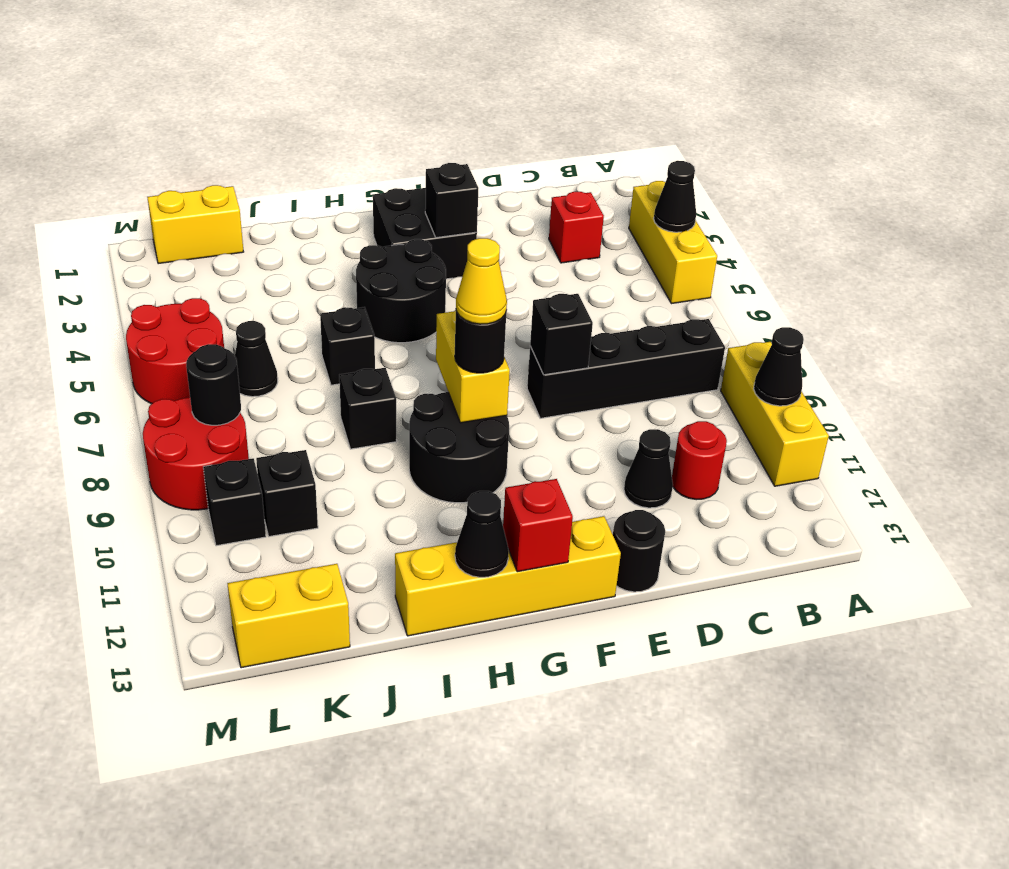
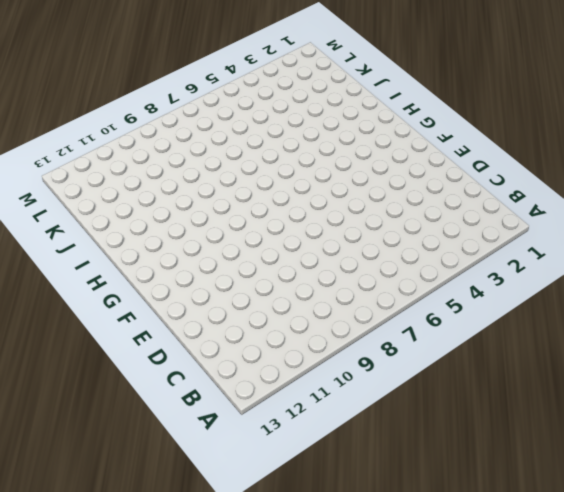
none -> yellow brick A3:A5 level 1
none -> yellow brick A9:A11 level 1
none -> black brick B8:E8 level 1
none -> red brick C3 level 1

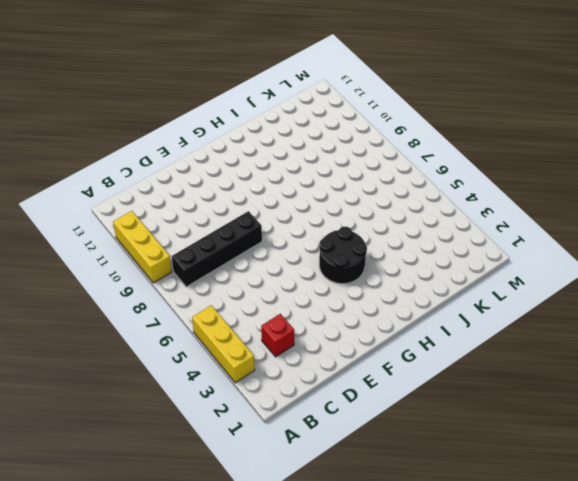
none -> red round brick C11 level 1
none -> black cone D11 level 1
none -> black round brick E13 level 1
none -> black brick F2:G3 level 1

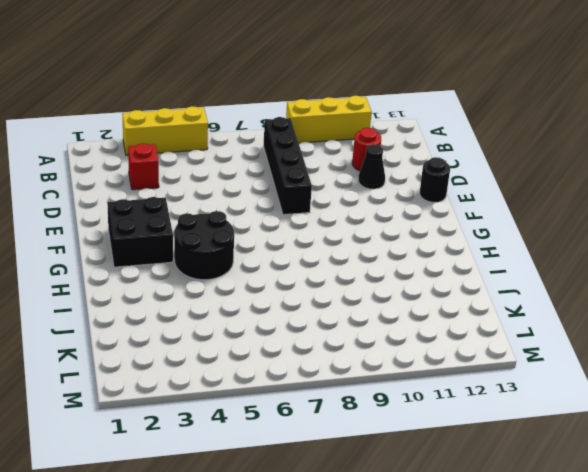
none -> yellow brick F13:I13 level 1
none -> black round brick G9:H10 level 1
none -> black brick I6 level 1
none -> black brick I8 level 1

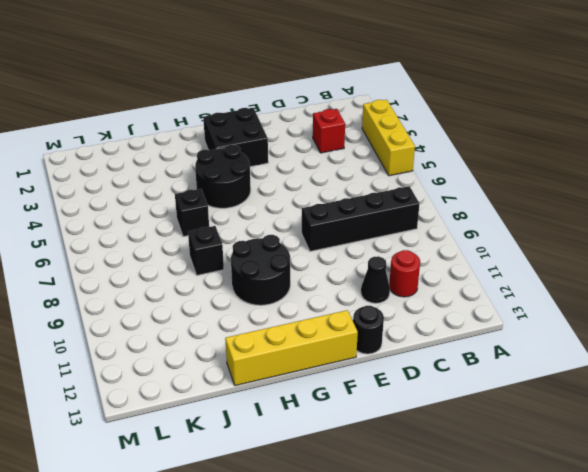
none -> yellow brick A9:A11 level 1
none -> yellow brick K1:L1 level 1
none -> black cone K6 level 1
none -> black brick K10 level 1

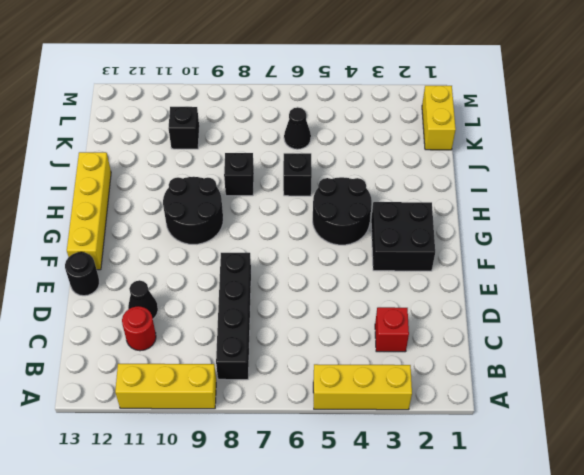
none -> yellow brick K13:L13 level 1
none -> red round brick L5:M6 level 1
none -> red round brick L8:M9 level 1
none -> black brick L10 level 1

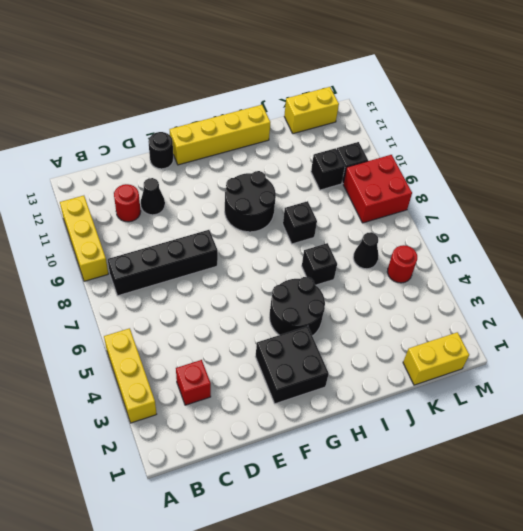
red round brick L5 level 1 -> red round brick L5:M6 level 1
red brick L8:M9 level 1 -> red round brick L8:M9 level 1
none -> black cone A4 level 2
none -> black cone A10 level 2
none -> black brick E8 level 2
none -> black brick F3 level 2

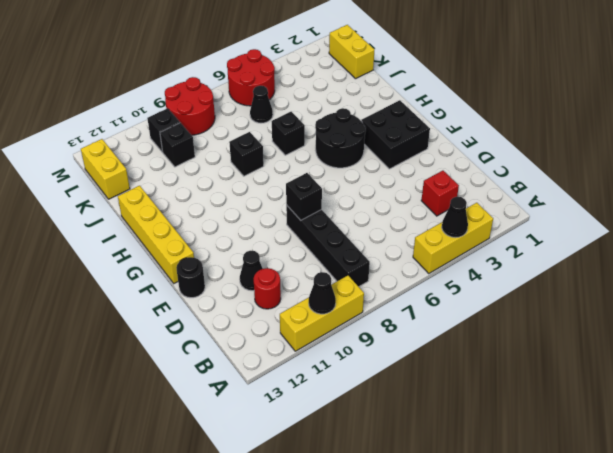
none -> black round brick G9:H10 level 1
none -> black brick F3 level 2
none -> yellow brick G8:G9 level 2
none -> red brick G13 level 2

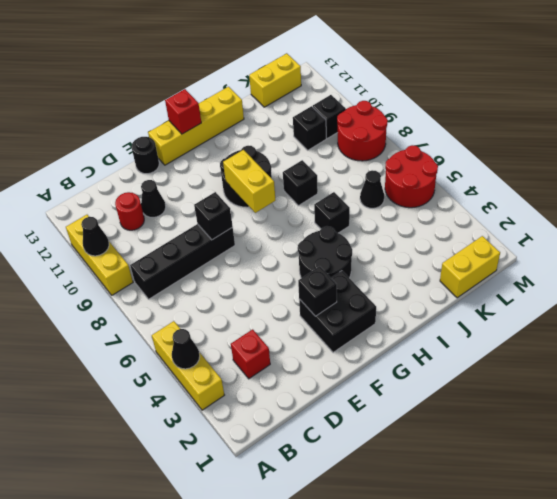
none -> black cone H13 level 2
none -> black round brick L8 level 2
none -> black round brick G9 level 3
none -> yellow cone G9 level 4

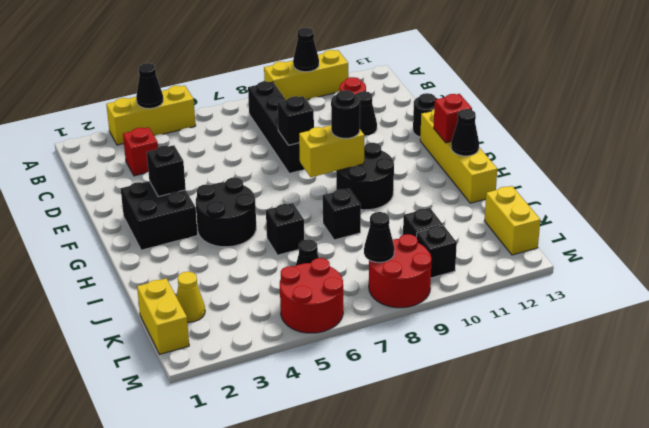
yellow cone K2 level 1 -> yellow cone G9 level 4
black cone L8 level 2 -> black round brick L8 level 2

